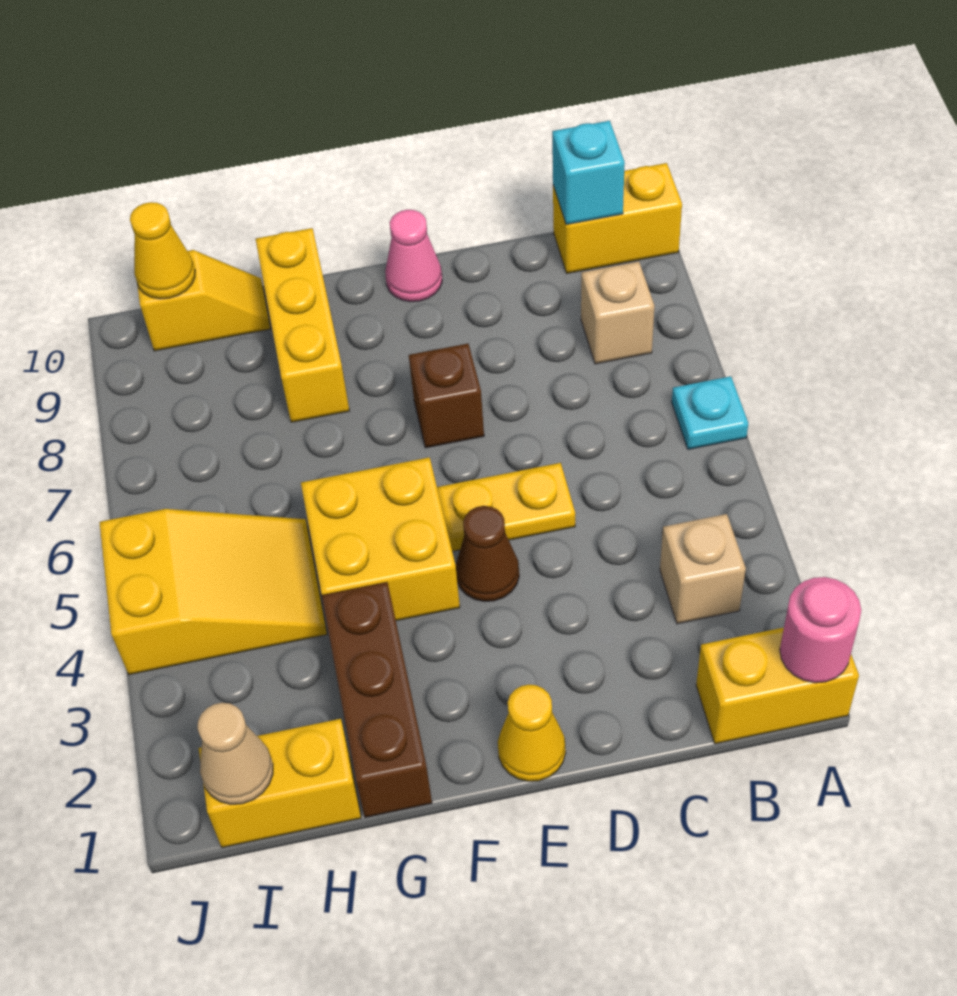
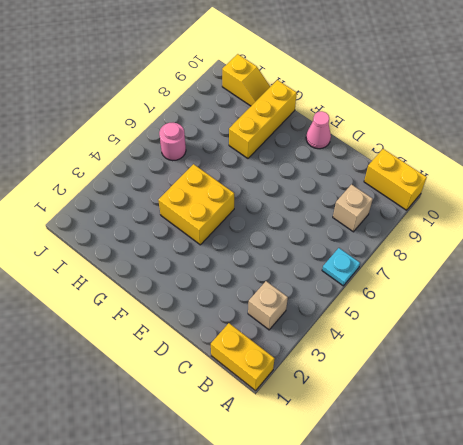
pink round brick I6 level 1 -> pink round brick A1 level 2
none -> yellow plate D5:E5 level 1
none -> yellow cone E1 level 1
none -> brown cone E4 level 1

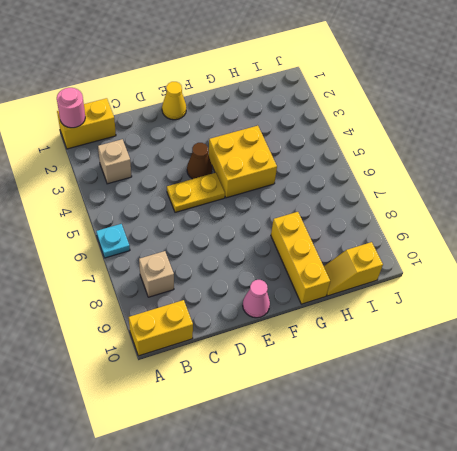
none -> brown brick E7 level 1
none -> brown brick G1:G3 level 1
none -> yellow brick H1:I1 level 1

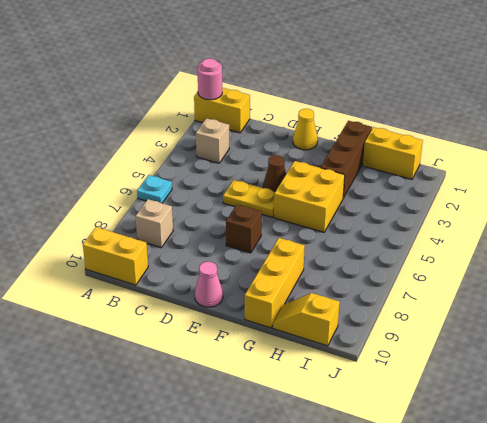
none -> yellow slope H4:J5 level 1 top J
none -> cyan brick B10 level 2
none -> tan cone I1 level 2

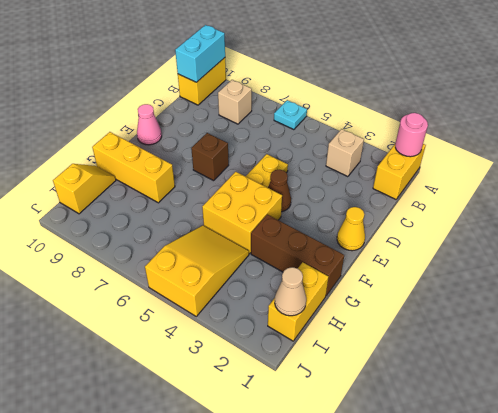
cyan brick A10:B10 level 2 -> cyan brick B10 level 2
none -> yellow cone I10 level 2

